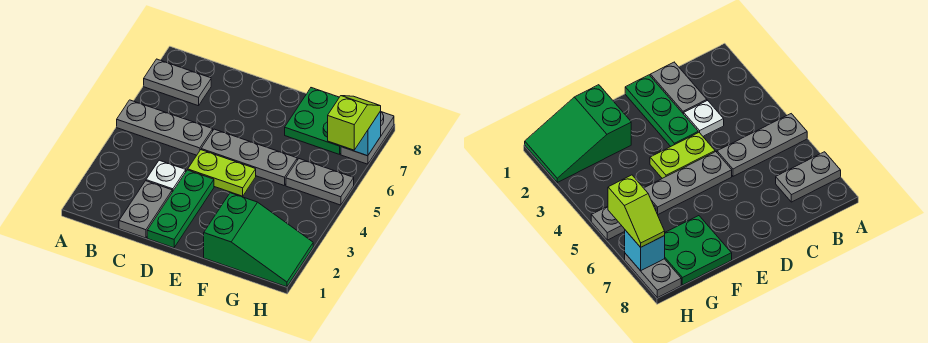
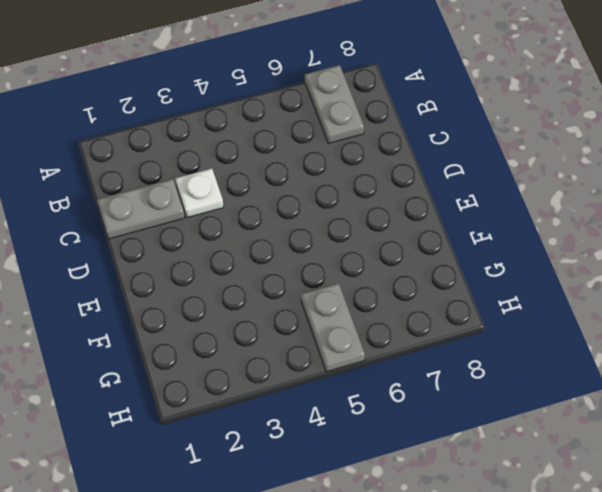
none -> grey plate A5:C5 level 1
none -> green plate D1:D3 level 1
none -> lime plate D4:E4 level 1

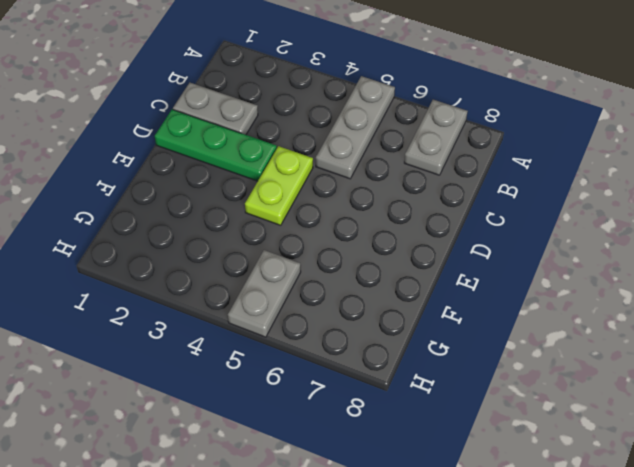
none -> white plate C3 level 1
none -> grey plate D5:F5 level 1
none -> green slope F1:H2 level 1 top F

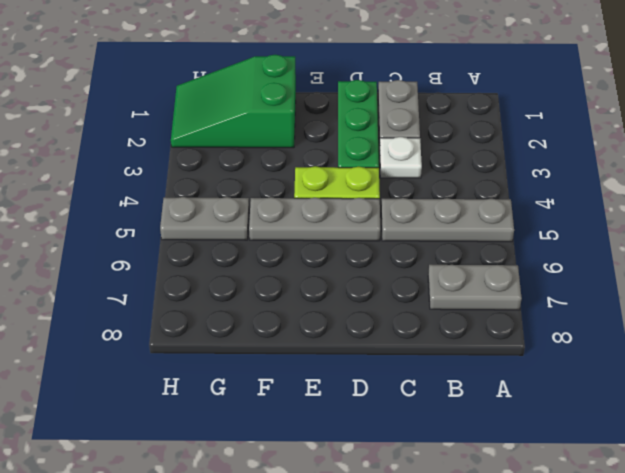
none -> green plate F7:G8 level 1
none -> grey plate H7:H8 level 1
none -> cyan brick H7 level 2

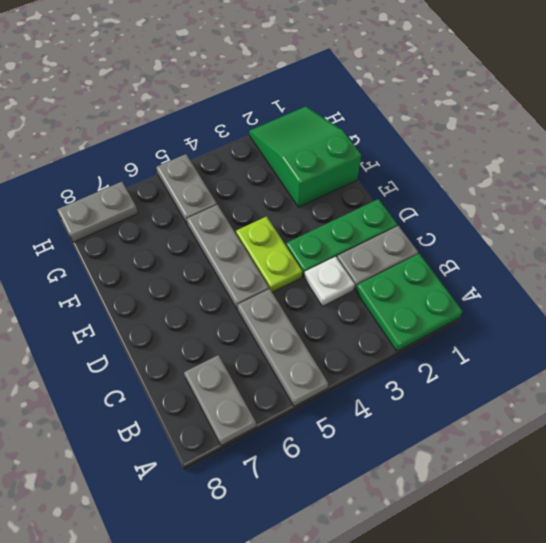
green plate A1:B2 level 1 -> green plate F7:G8 level 1
none -> cyan brick H7 level 2
none -> lime slope H6:H7 level 3 top 6

